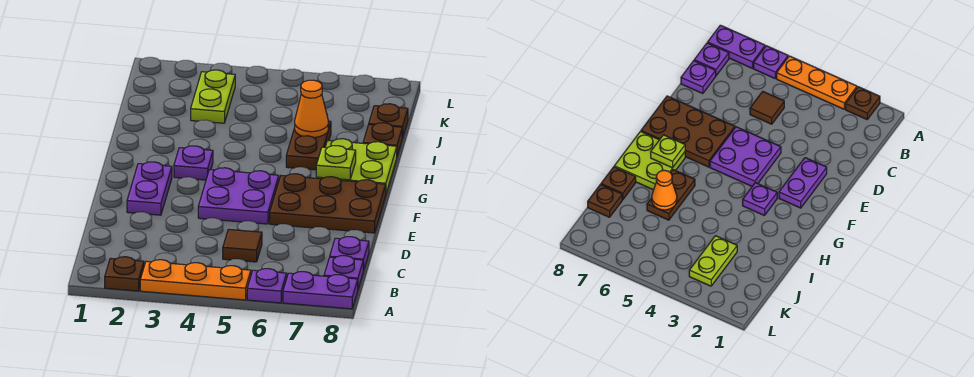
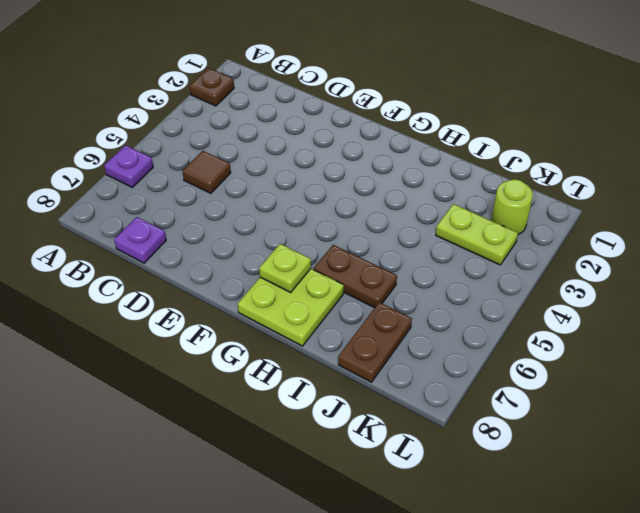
brown plate J7:J8 level 1 -> brown plate J8 level 1
lime round brick K2 level 1 -> none
none -> orange plate A3:A5 level 1
none -> purple plate A7:A8 level 1
none -> purple plate B8 level 1

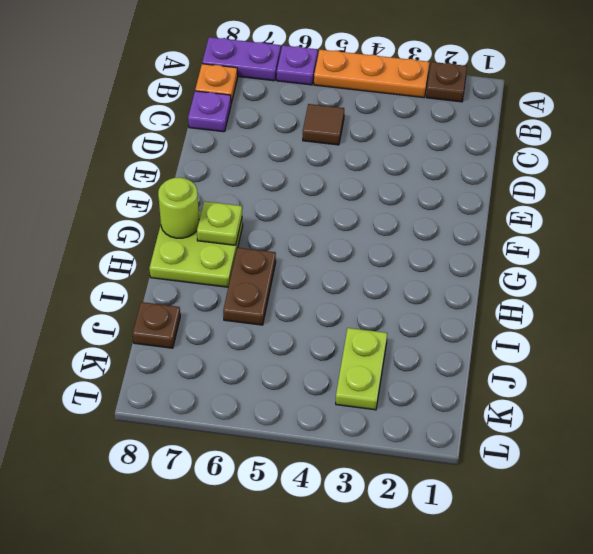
orange plate B8 level 1 -> purple plate B8 level 1
lime round brick G8 level 2 -> none
none -> purple plate E2:F2 level 1
none -> purple plate E4:F5 level 1
none -> brown plate E6:F8 level 1

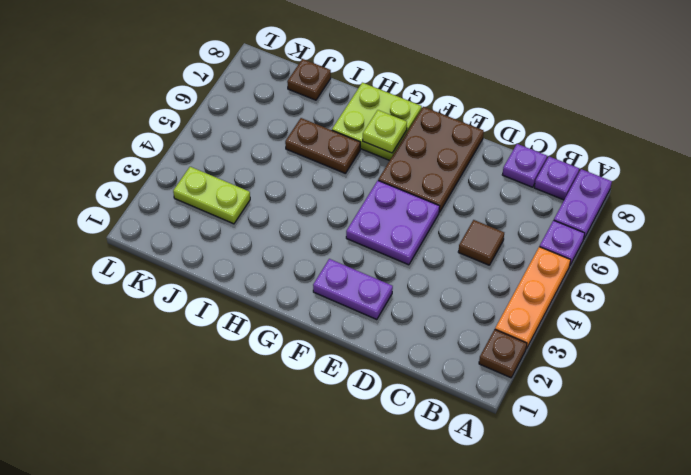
none -> purple plate G3 level 1
none -> brown plate I8 level 1
none -> orange cone I6 level 2

